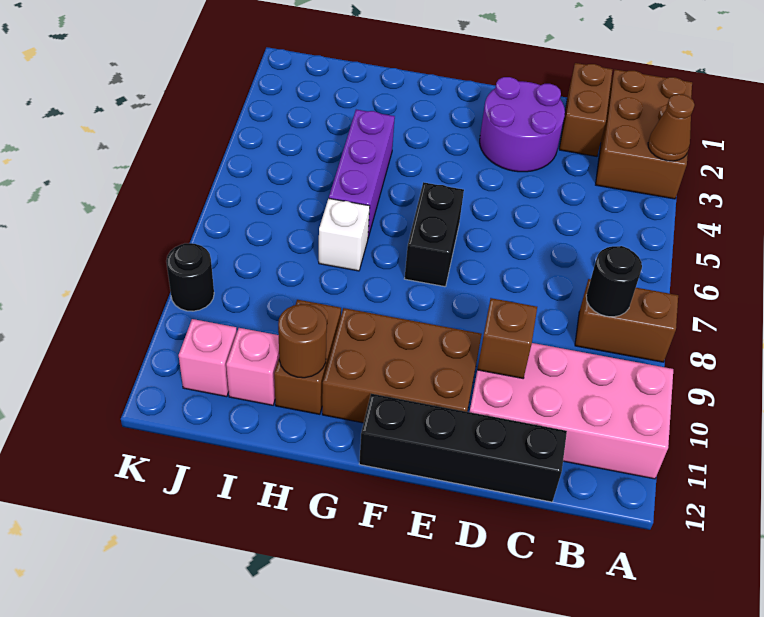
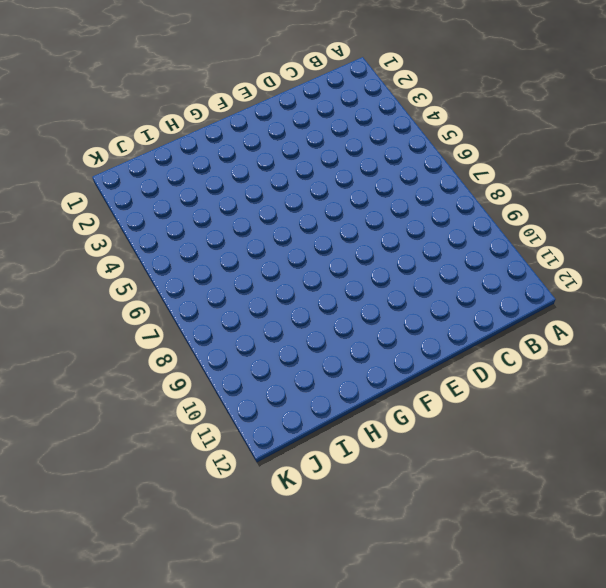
none -> brown brick A1:B3 level 1
none -> brown brick A8:B8 level 1
none -> pink brick A10:D11 level 1

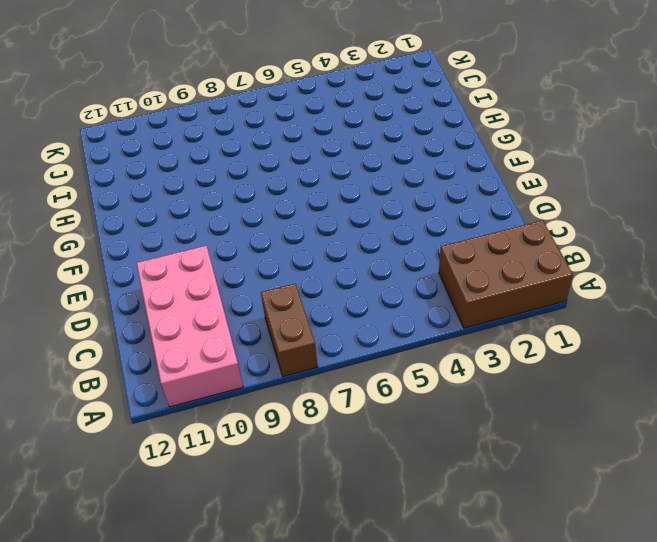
none -> brown brick C1:C2 level 1
none -> black brick C12:F12 level 1
none -> purple round brick D2:E3 level 1

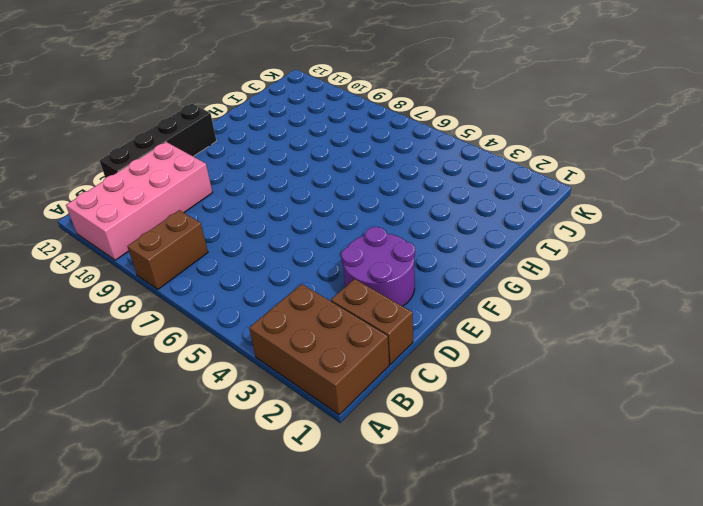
none -> brown brick E10:G11 level 1
none -> black brick F6:F7 level 1
none -> purple brick H4:H6 level 1

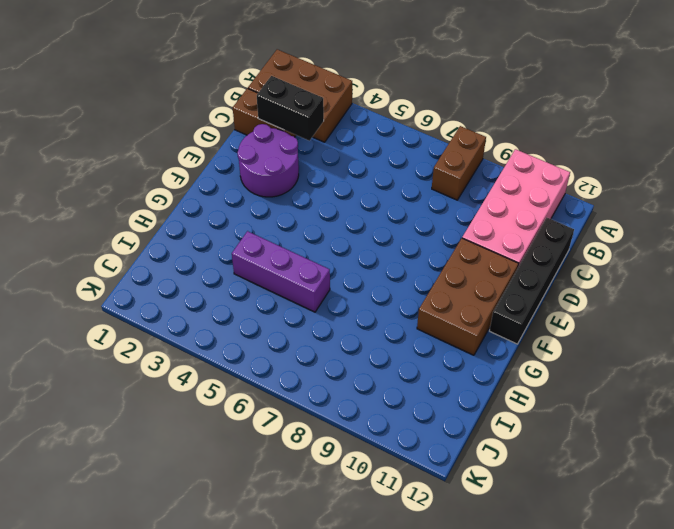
black brick C2:C3 level 2 -> black brick F6:F7 level 1
none -> white brick H7 level 1
none -> brown brick H10:H11 level 1
none -> pink brick I11 level 1

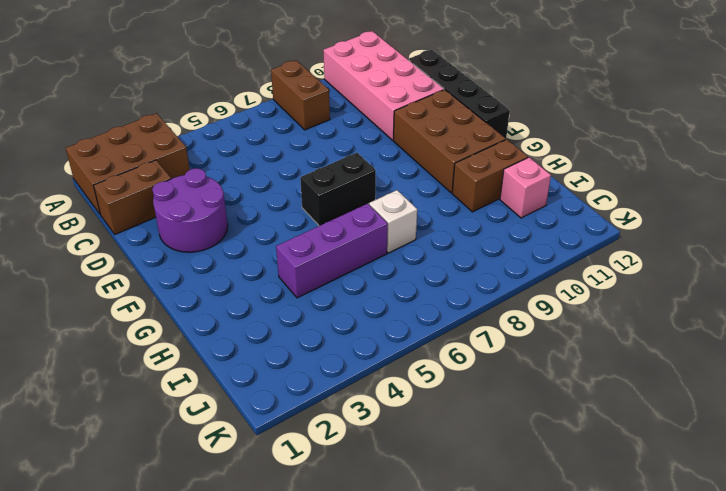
none -> pink brick J11 level 1
none -> black round brick K9 level 1
none -> brown cone A3 level 2

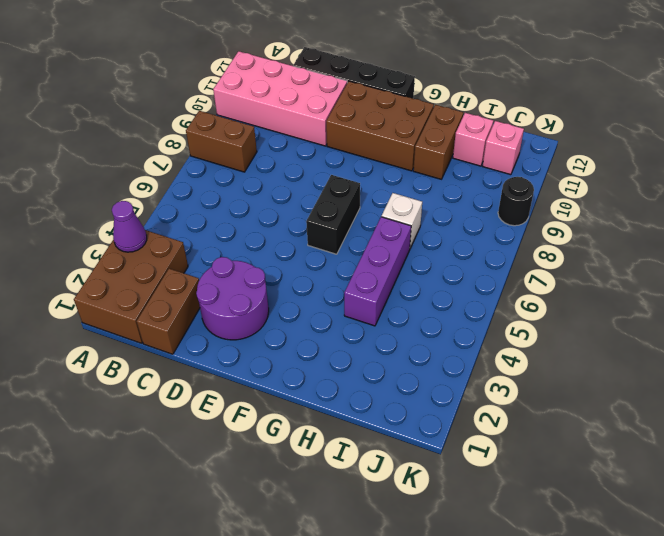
purple cone A3 level 2 -> brown cone A3 level 2
none -> black round brick B8 level 2
none -> brown brick D10 level 2
none -> brown round brick H11 level 2

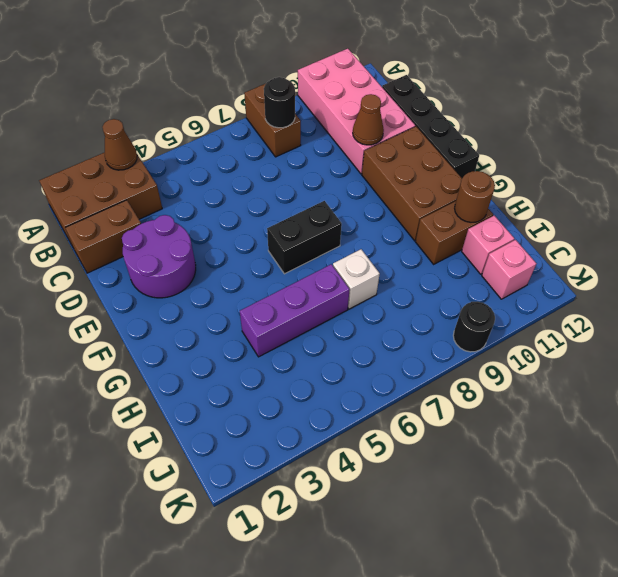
brown cone D10 level 2 -> brown brick D10 level 2

